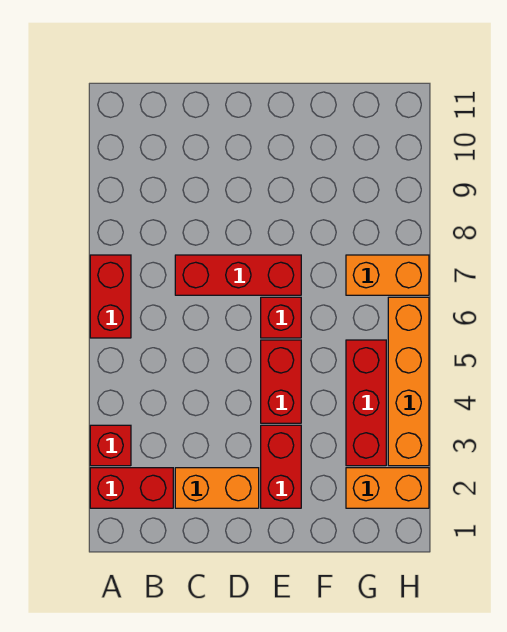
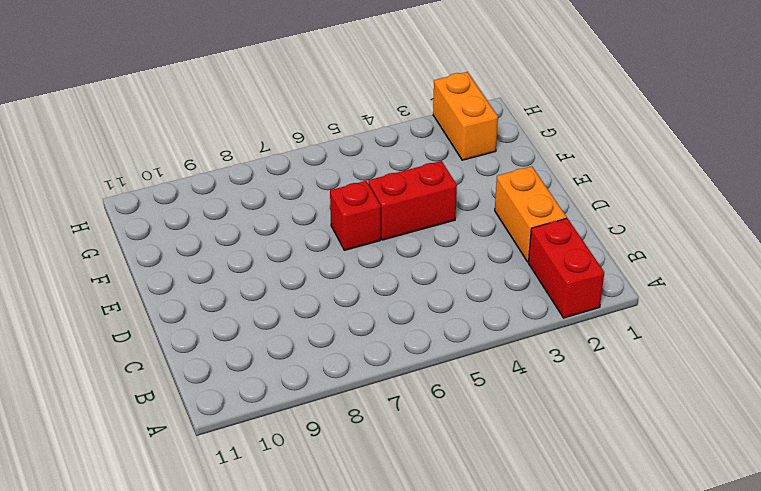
none -> red brick A3 level 1
none -> red brick A6:A7 level 1
none -> red brick C7:E7 level 1

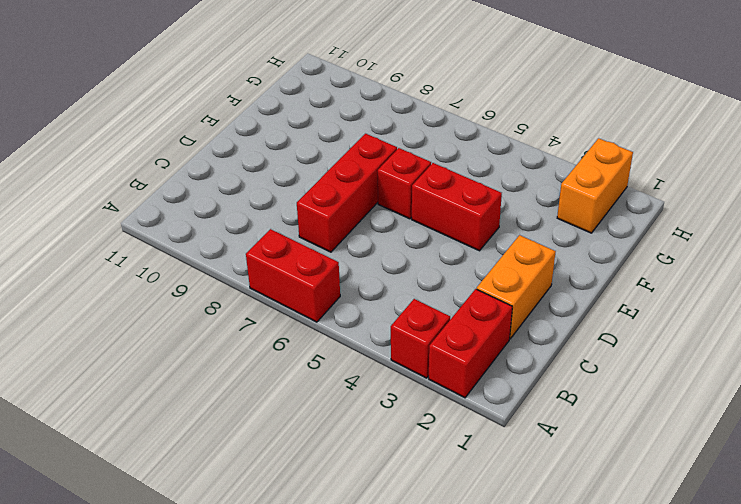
none -> red brick E2:E3 level 1
none -> red brick G3:G5 level 1
none -> orange brick G7:H7 level 1

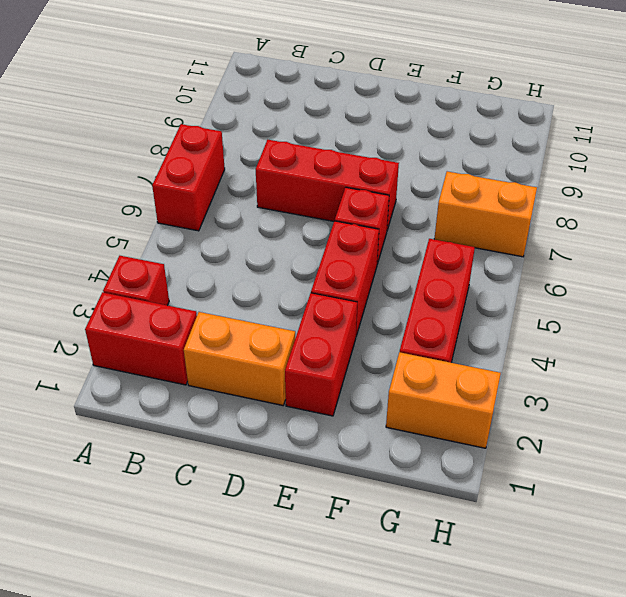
none -> orange brick H3:H6 level 1

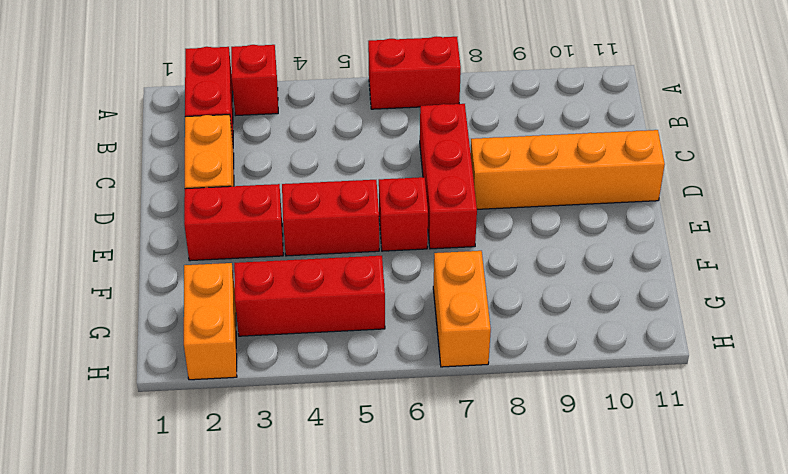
orange brick D8:D11 level 1 -> orange brick H3:H6 level 1

